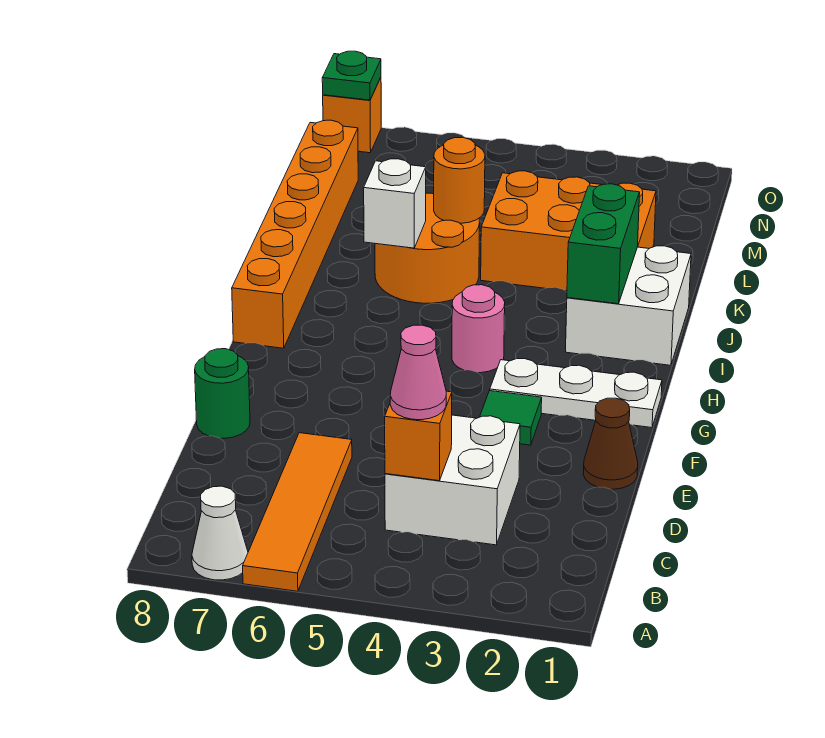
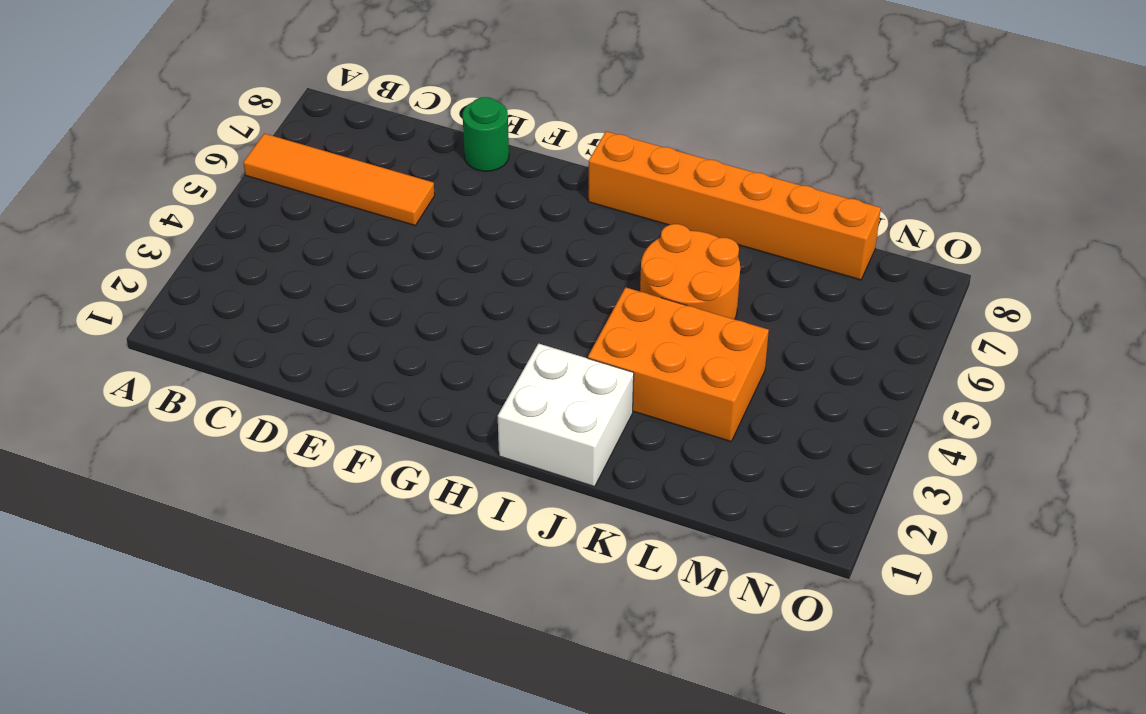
orange brick J3:L4 level 1 -> orange brick K2:L4 level 1
none -> white cone A7 level 1
none -> white brick C3:D4 level 1
none -> brown cone E1 level 1

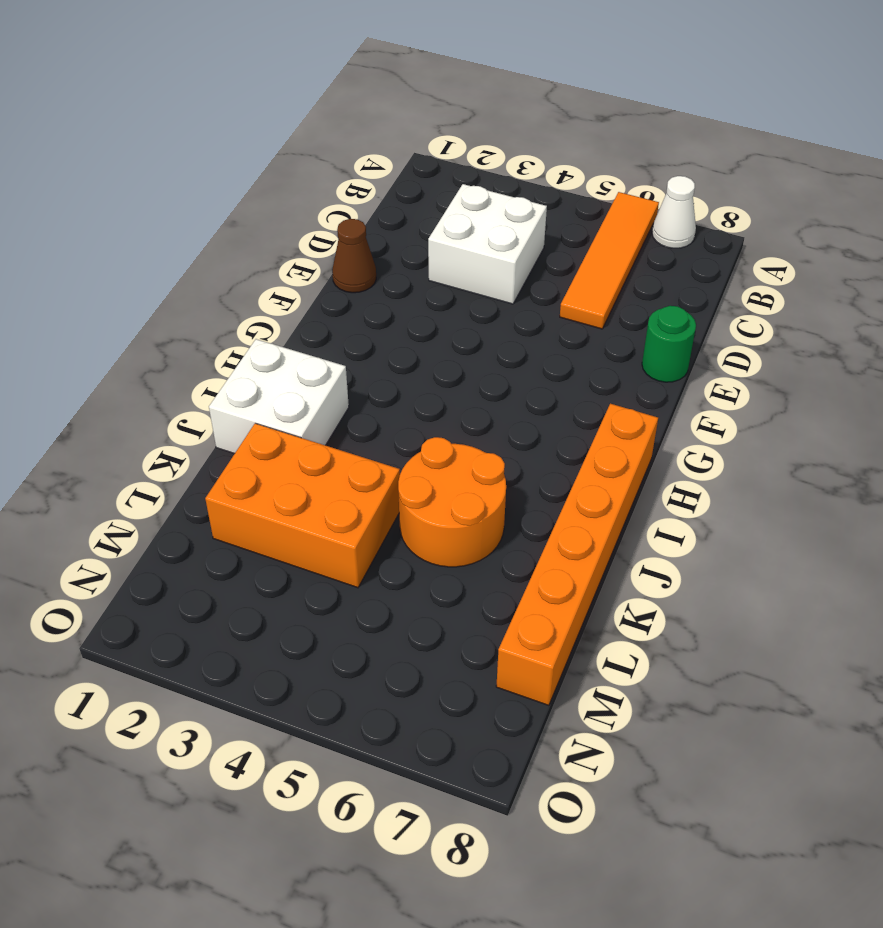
none -> green tile F3 level 1
none -> white plate G1:G3 level 1
none -> pink round brick H4 level 1

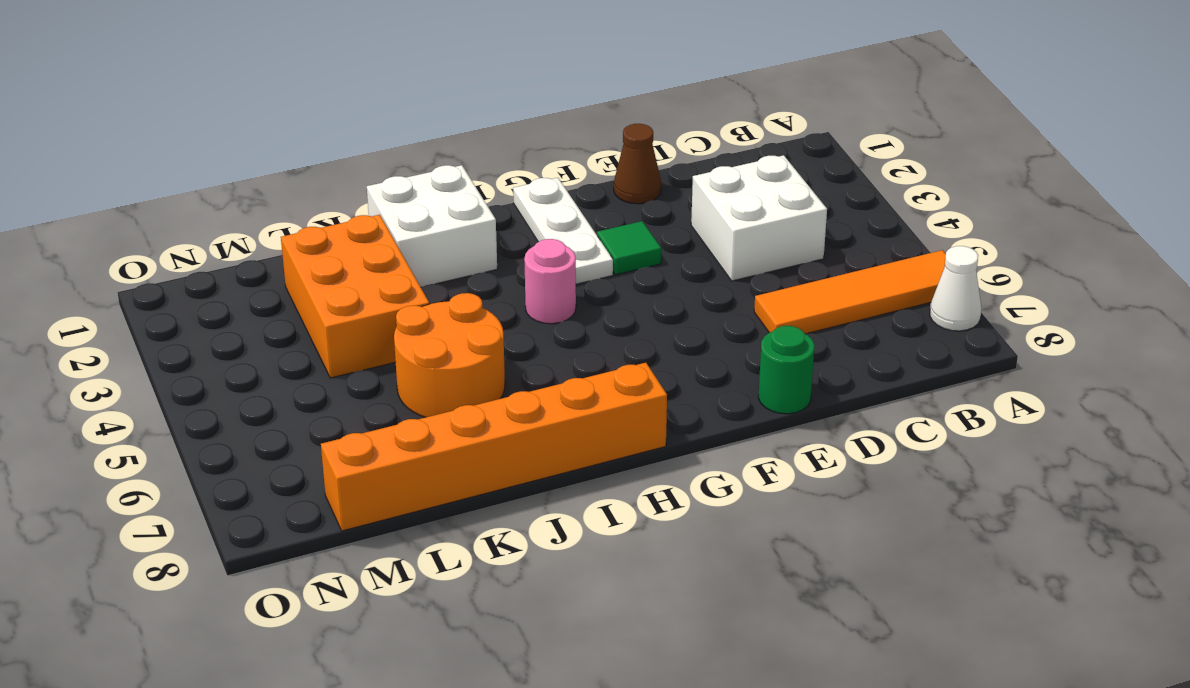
none -> orange brick O8 level 1
none -> orange brick C4 level 2
none -> green brick I2:J2 level 2

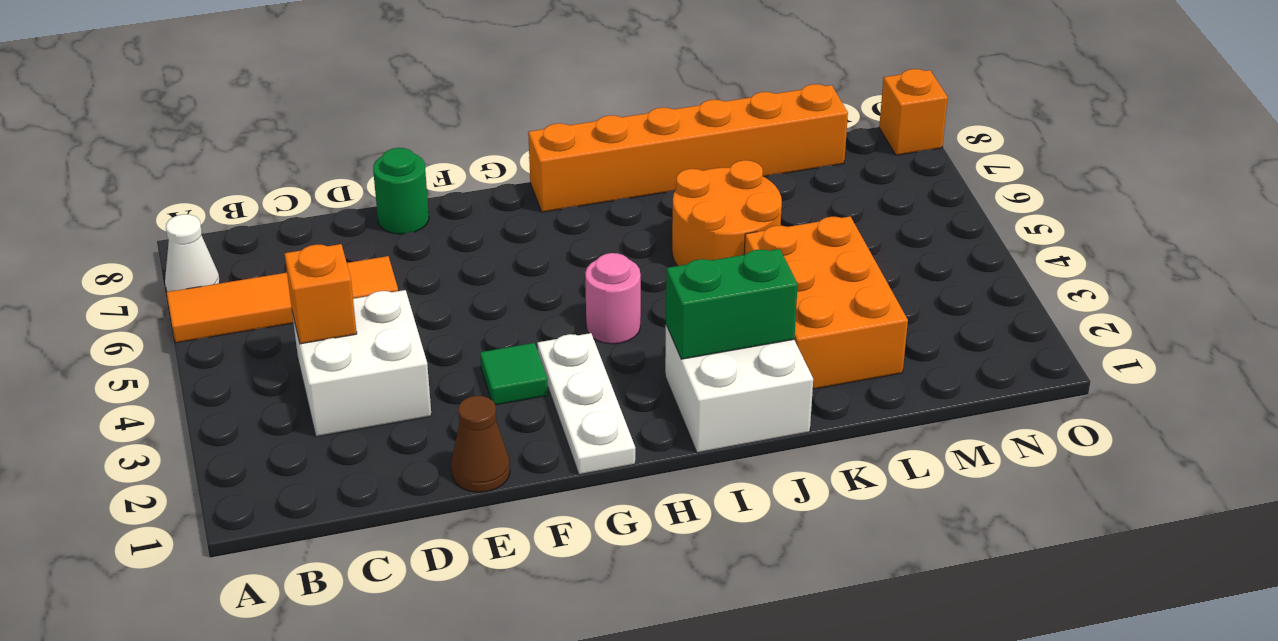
none -> white brick J6 level 2
none -> orange round brick K5 level 2
none -> green plate O8 level 2

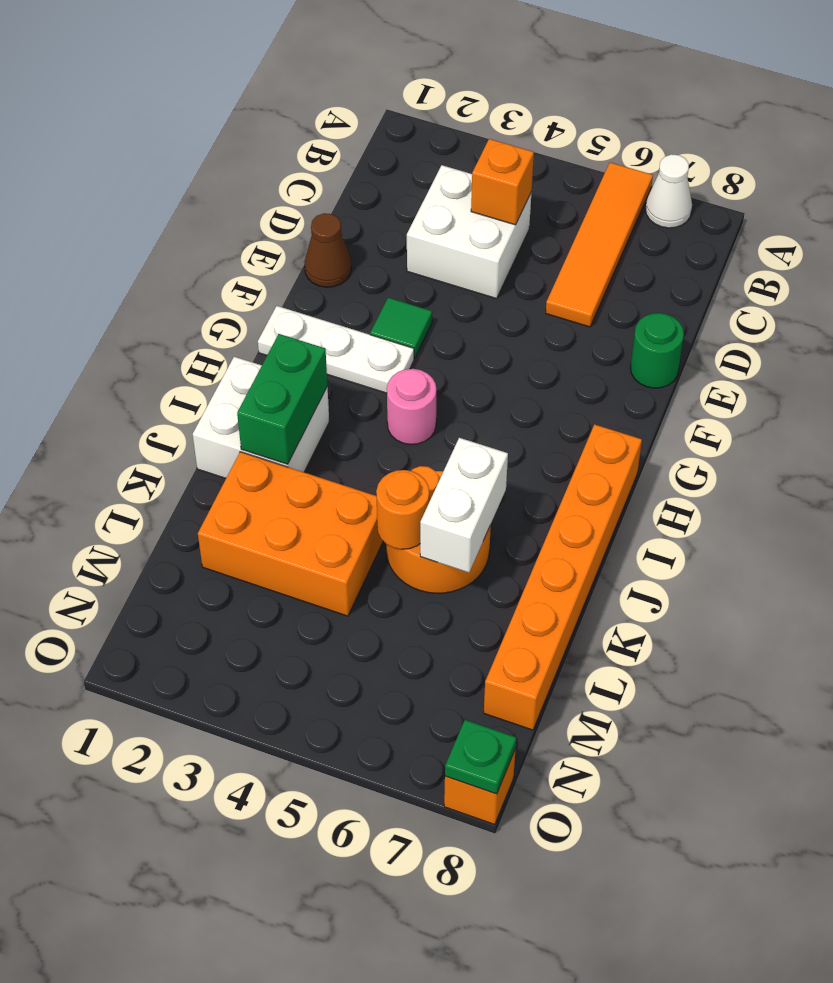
white brick J6:K6 level 2 -> white brick J6 level 2
none -> pink cone C4 level 3

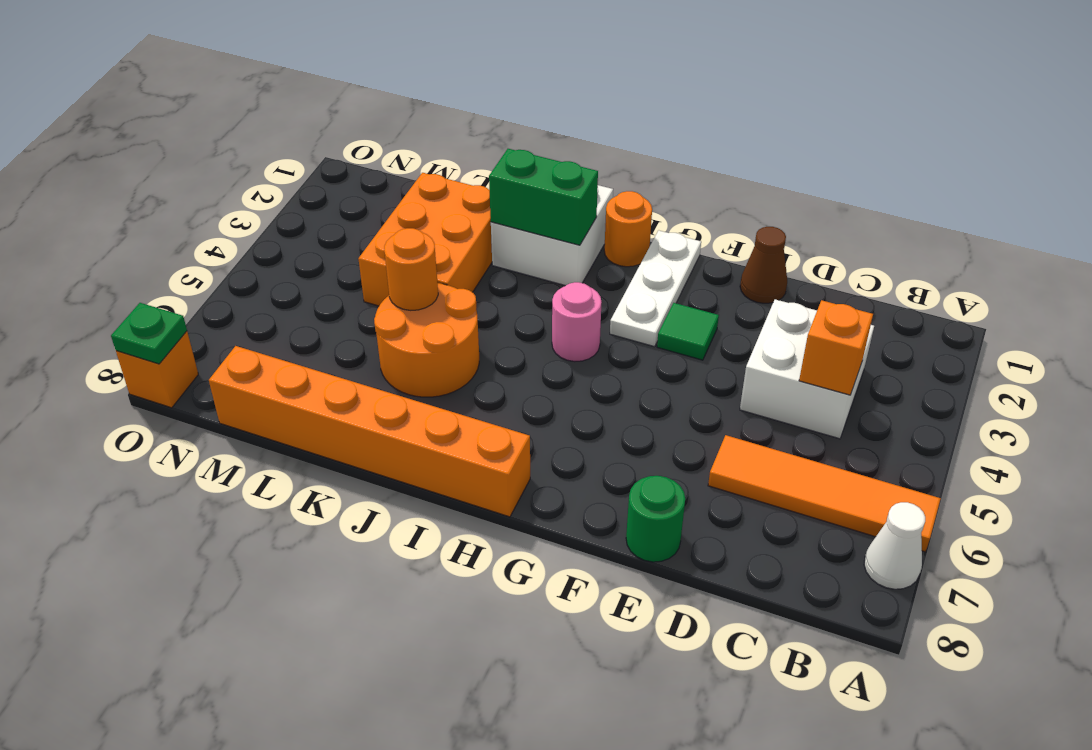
orange round brick H1 level 1 -> none
none -> white brick J6 level 2
none -> pink cone C4 level 3

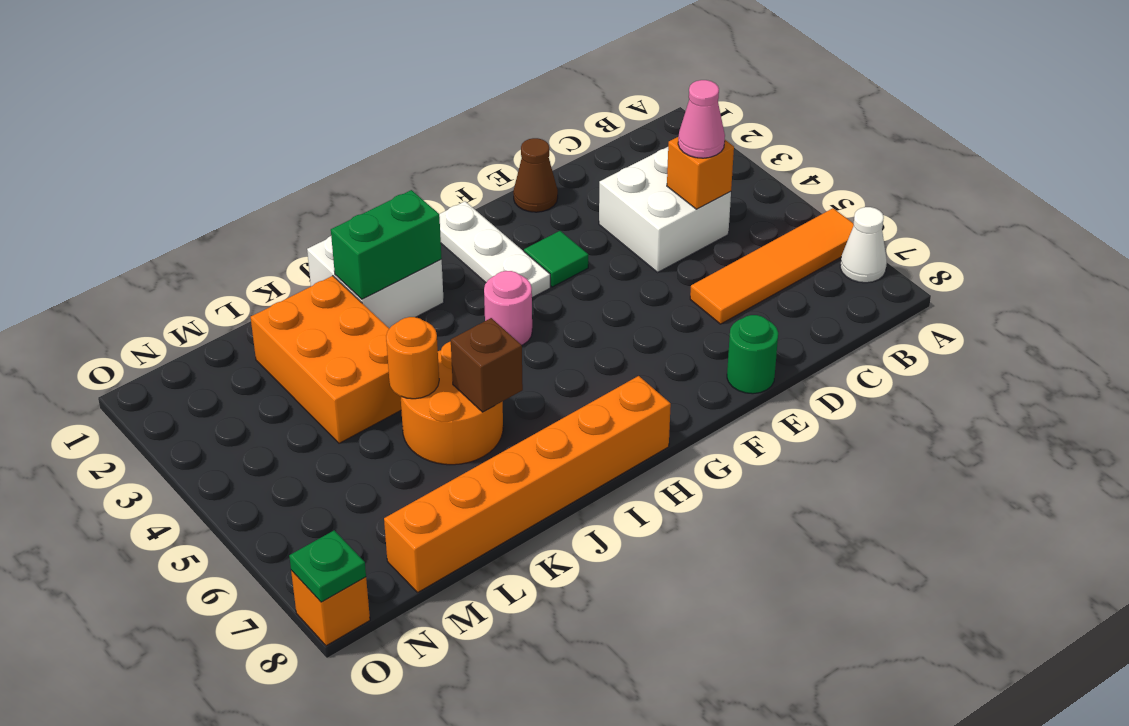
brown brick J6 level 2 -> white brick J6 level 2

